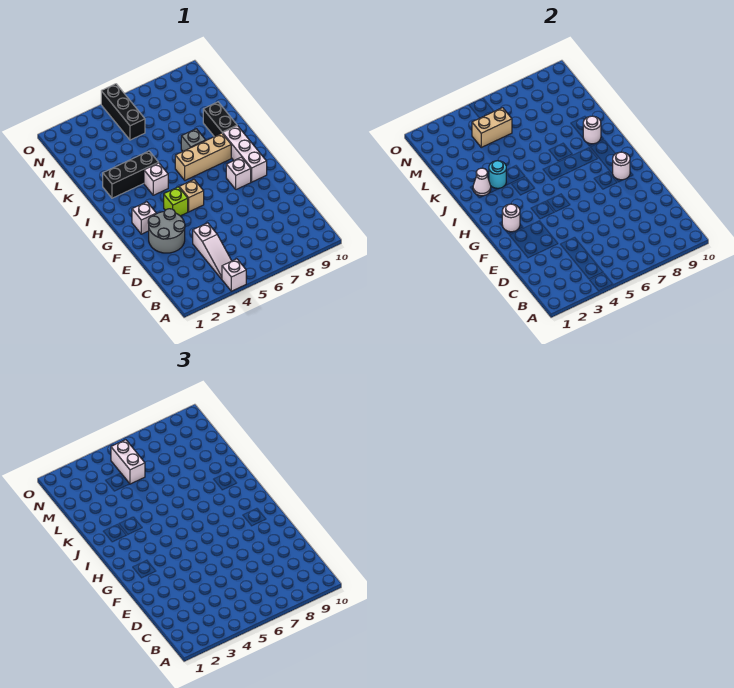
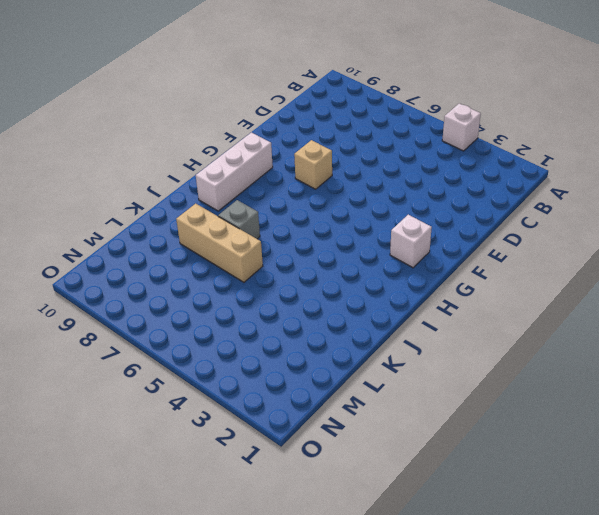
tan brick F7 level 1 -> tan brick G5 level 1
tan brick K6:K8 level 1 -> tan brick I6:I8 level 1
none -> white slope B4:D4 level 1 top D
none -> grey round brick E2:F3 level 1
none -> lime brick G4 level 1

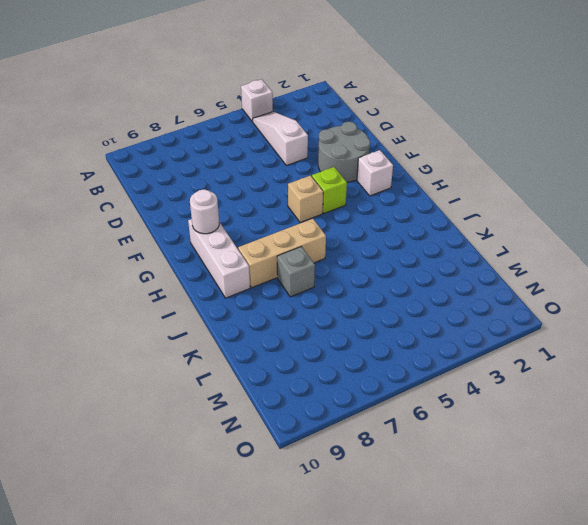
none -> white brick G8 level 1
none -> white brick I4 level 1
none -> black brick J2:J4 level 1

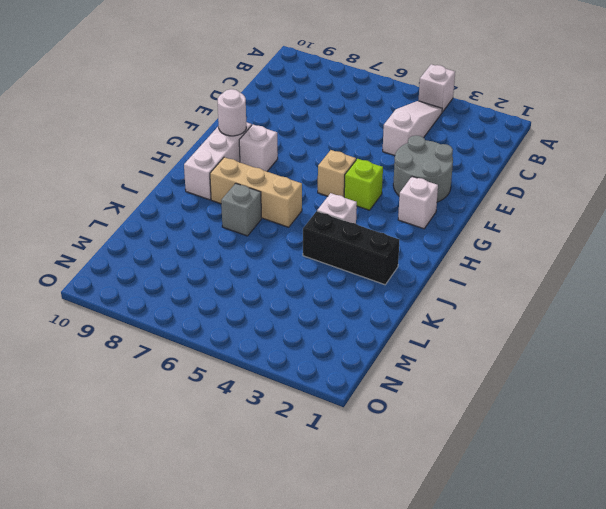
none -> black brick J9:K9 level 1
none -> black brick M5:O5 level 1
none -> white round brick G2 level 2

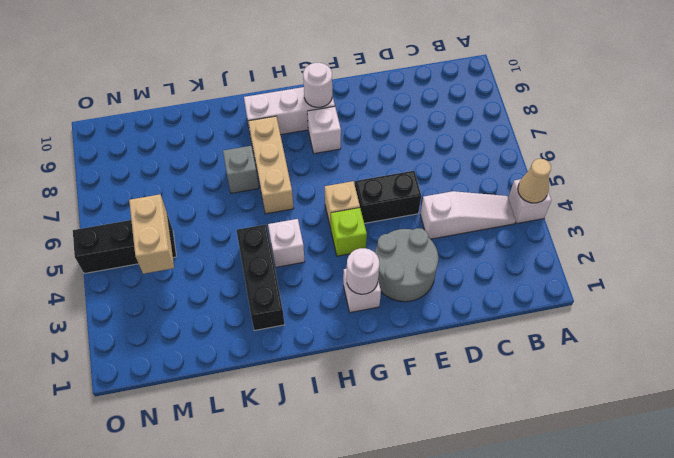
tan cone A4 level 2 -> none
black brick E5:F5 level 1 -> black brick J9:K9 level 1
none -> white cone J2 level 2
none -> cyan round brick J3 level 2
none -> white round brick J9 level 2

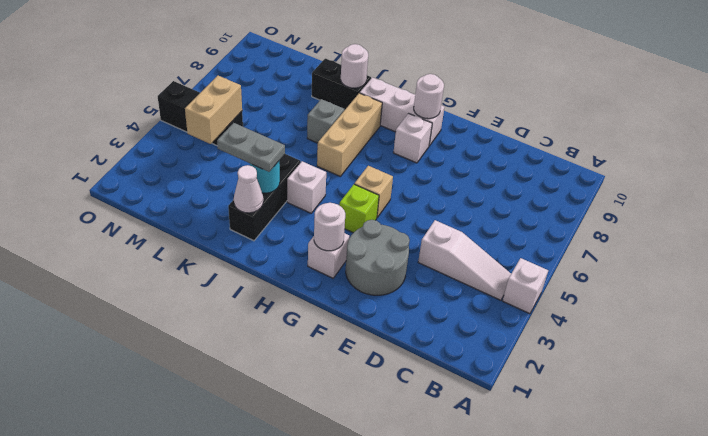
grey plate J3:K3 level 3 -> none
none -> white brick M5:N5 level 3

